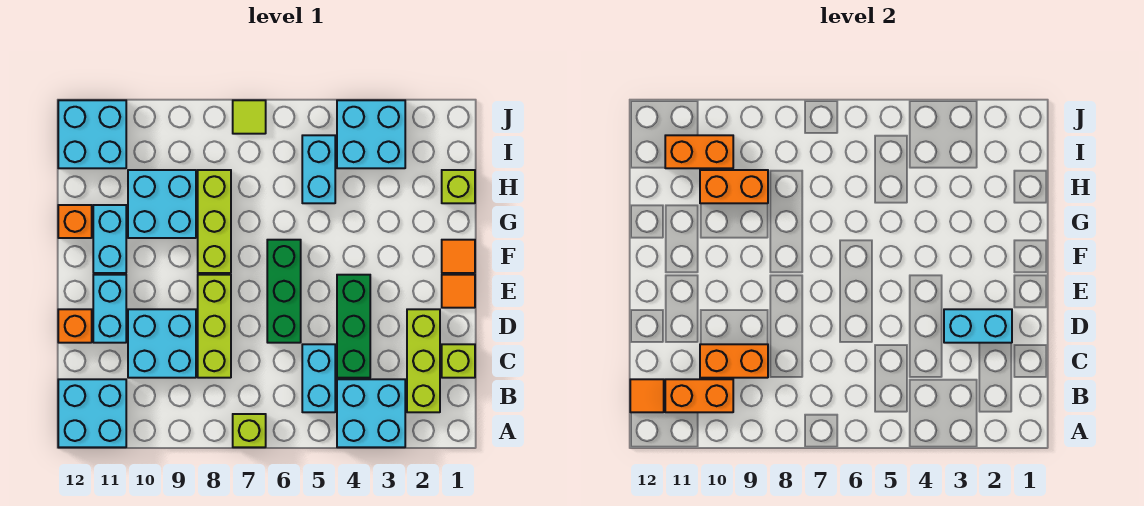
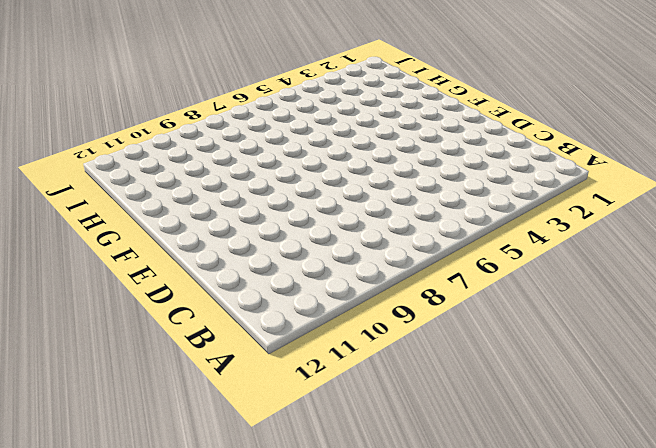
none -> cyan brick A3:B4 level 1
none -> lime brick A7 level 1
none -> cyan brick A11:B12 level 1

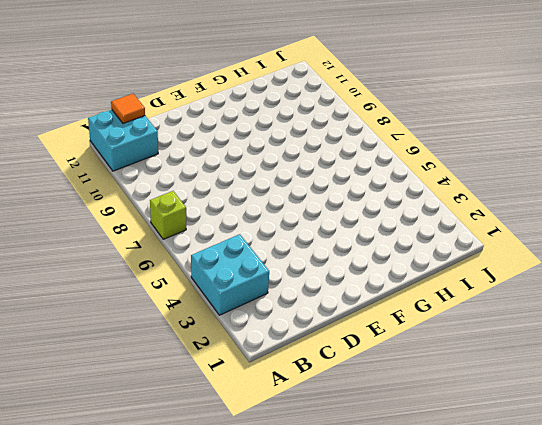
none -> lime brick B2:D2 level 1
none -> cyan brick B5:C5 level 1
none -> lime brick C1 level 1

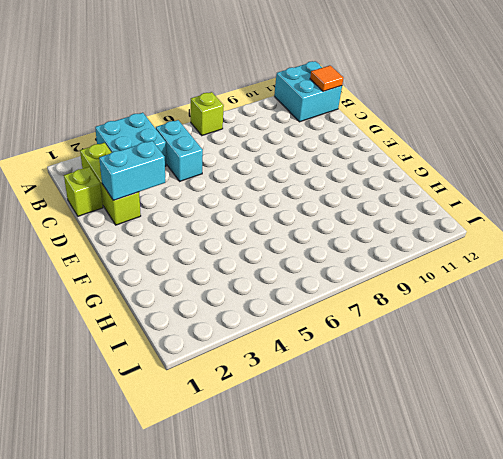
none -> green brick C4:E4 level 1
none -> lime brick C8:E8 level 1
none -> cyan brick C9:D10 level 1

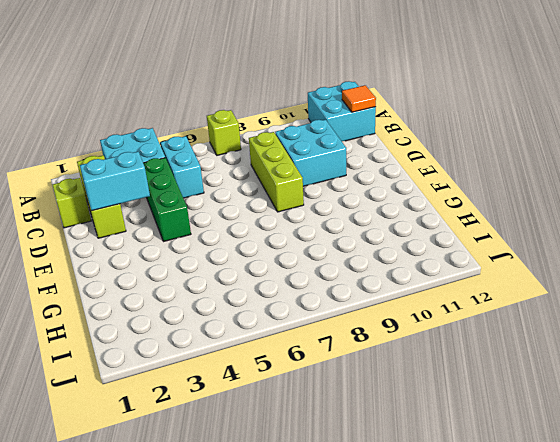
none -> green brick D6:F6 level 1
none -> cyan brick D11:E11 level 1
none -> orange brick D12 level 1

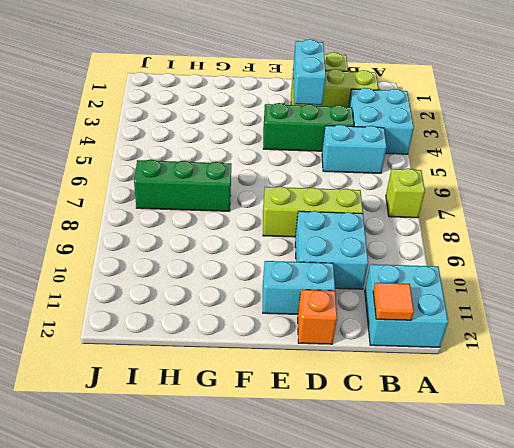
green brick G7:I7 level 1 -> green brick D6:F6 level 1
none -> orange tile E1 level 1
none -> orange tile F1 level 1
none -> lime brick F8:H8 level 1

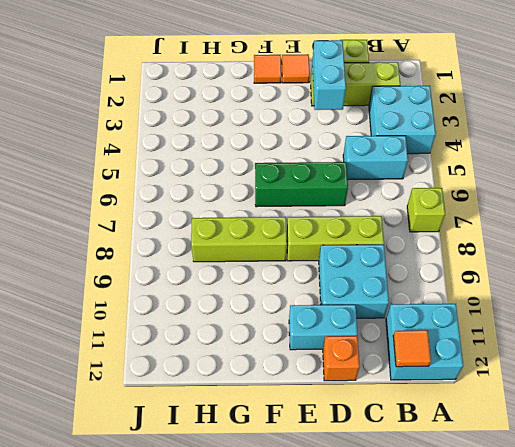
none -> green brick C4:E4 level 1
none -> cyan brick F11:G11 level 1
none -> cyan brick G9:H10 level 1

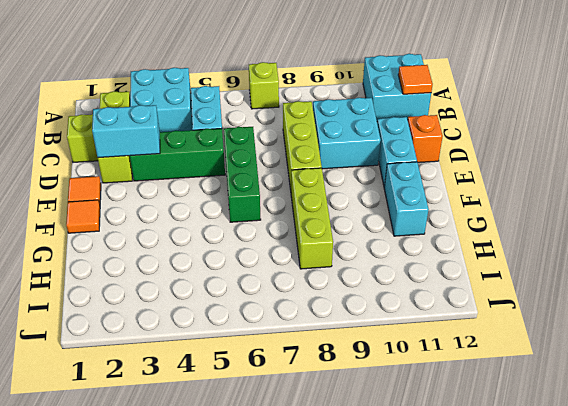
green brick D3:D5 level 1 -> green brick C4:E4 level 1
none -> cyan brick G9:H10 level 1
none -> orange brick G12 level 1
none -> lime brick H1 level 1

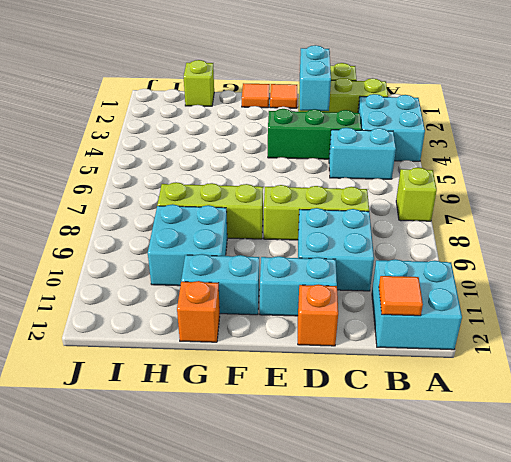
none -> green brick D6:F6 level 1
none -> cyan brick H5:I5 level 1
none -> cyan brick I3:J4 level 1

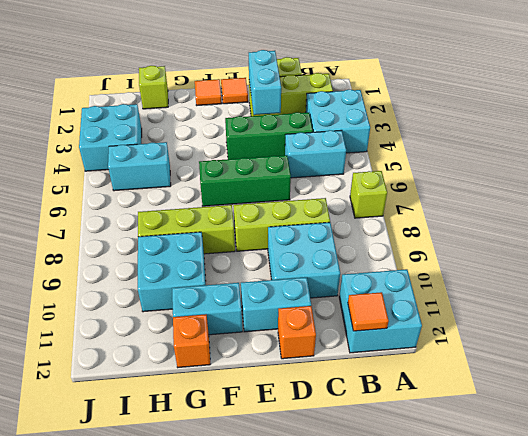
none -> cyan brick I11:J12 level 1
none -> lime tile J7 level 1
none -> orange brick B10:B11 level 2

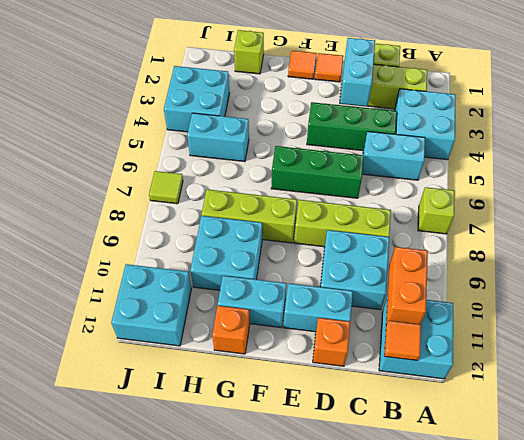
none -> orange brick C9:C10 level 2
none -> orange brick H9:H10 level 2
none -> orange brick I10:I11 level 2

